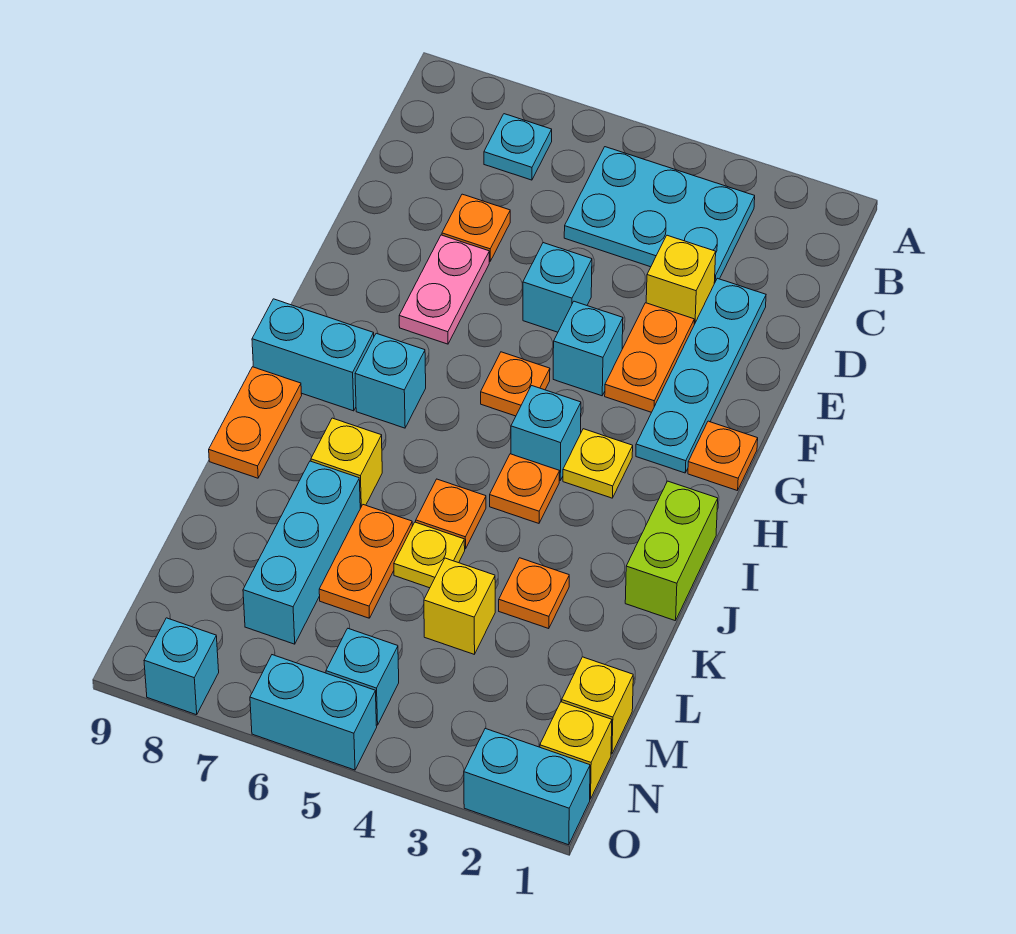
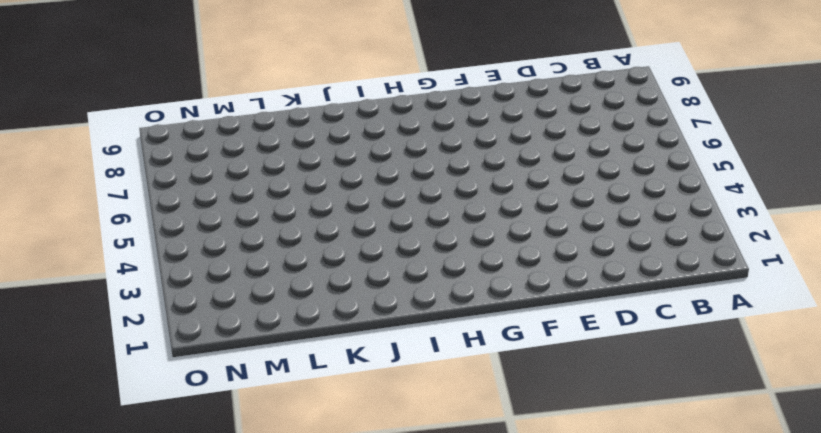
none -> cyan plate B3:C5 level 1
none -> cyan plate B7 level 1
none -> cyan plate D2:G2 level 1
none -> yellow brick D3 level 1

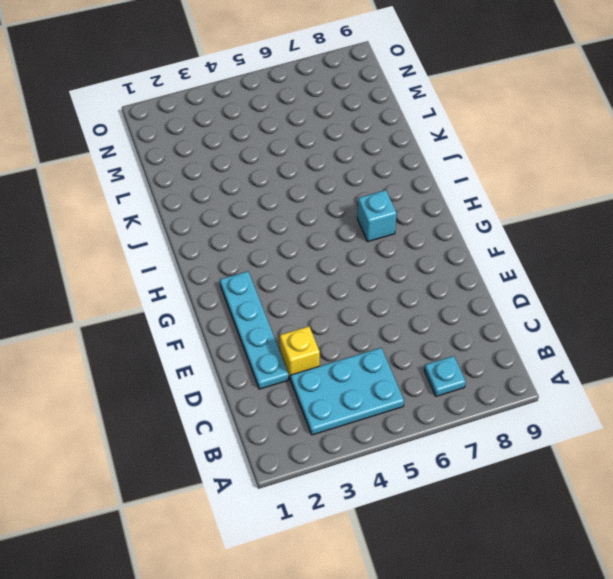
none -> orange plate D7 level 1
none -> orange plate E3:F3 level 1
none -> cyan brick E5 level 1
none -> pink plate E7:F7 level 1

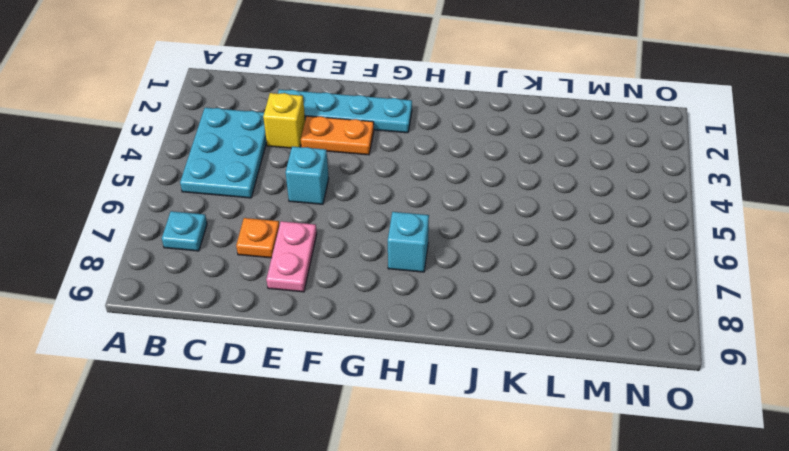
pink plate E7:E8 level 1 -> pink plate E7:F7 level 1
none -> cyan brick F4 level 1
none -> orange plate G1 level 1
none -> orange plate G5 level 1
none -> yellow plate H3 level 1

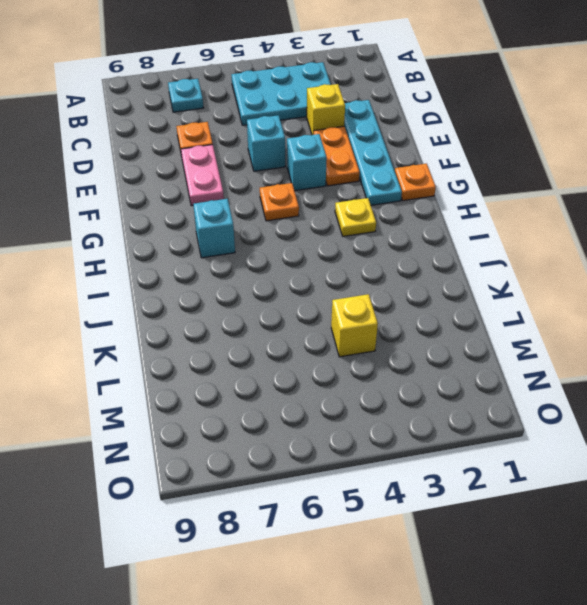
none -> cyan brick H4 level 1
none -> cyan brick H8:H9 level 1
none -> lime brick I1:J1 level 1
none -> orange plate I4 level 1

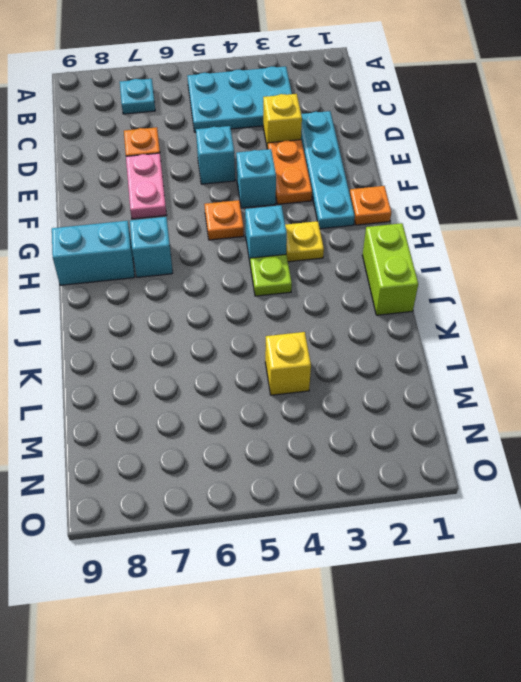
lime plate I4 level 1 -> orange plate I4 level 1
none -> orange plate I9:J9 level 1
none -> orange plate J5 level 1
none -> yellow brick J7 level 1
none -> orange plate K3 level 1

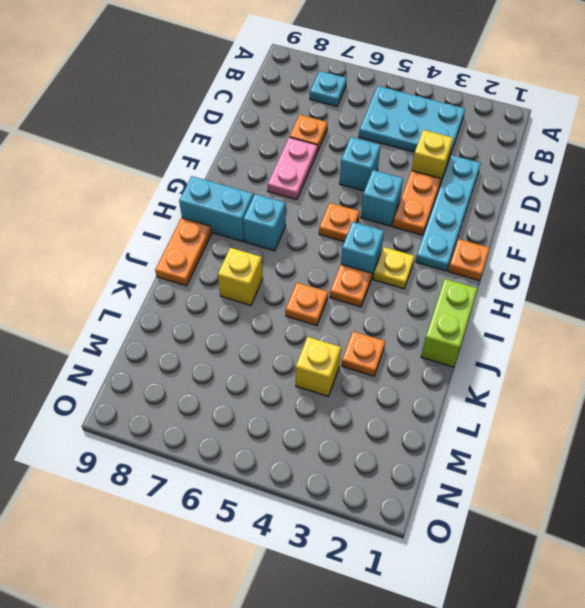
none -> yellow plate K5 level 1
none -> orange plate K6:L6 level 1
none -> cyan brick K7:M7 level 1
none -> yellow brick M1 level 1

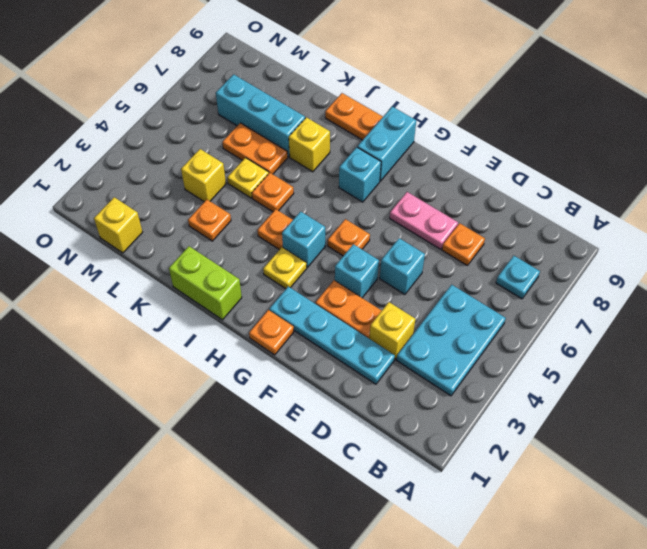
none -> yellow brick N1 level 1
none -> cyan brick N5 level 1
none -> cyan brick O1:O2 level 1
none -> cyan brick O5:O6 level 1

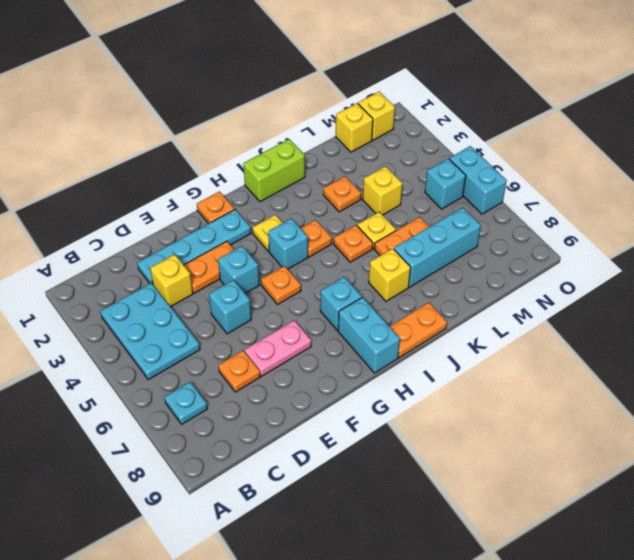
none -> cyan brick O1:O2 level 1
none -> cyan brick O8 level 1

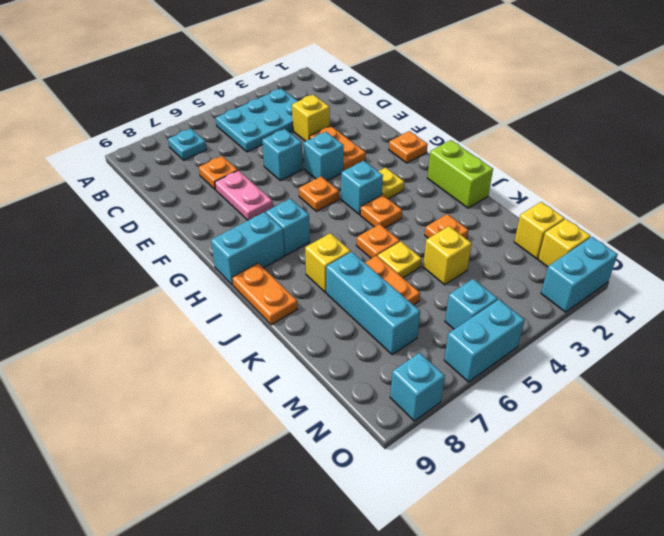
none -> cyan plate D2:G2 level 1

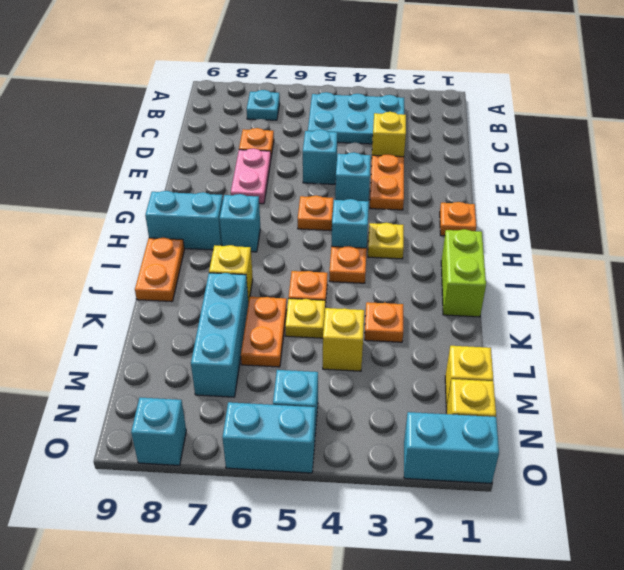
none -> cyan plate D2:G2 level 1

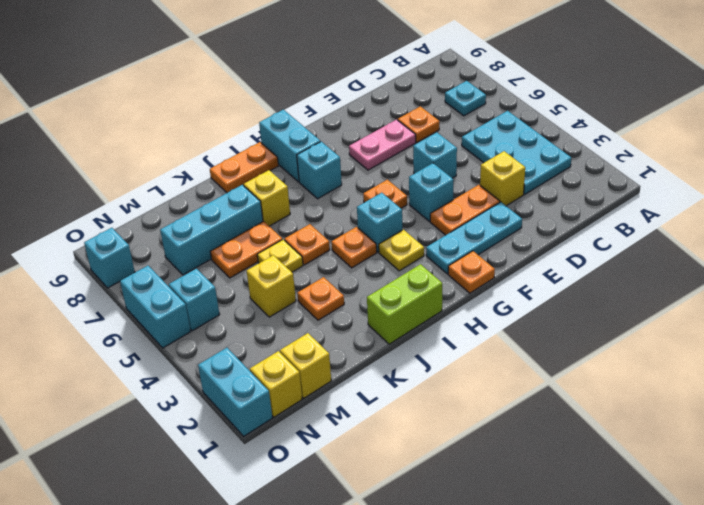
cyan plate E2:G2 level 1 -> cyan plate D2:G2 level 1

